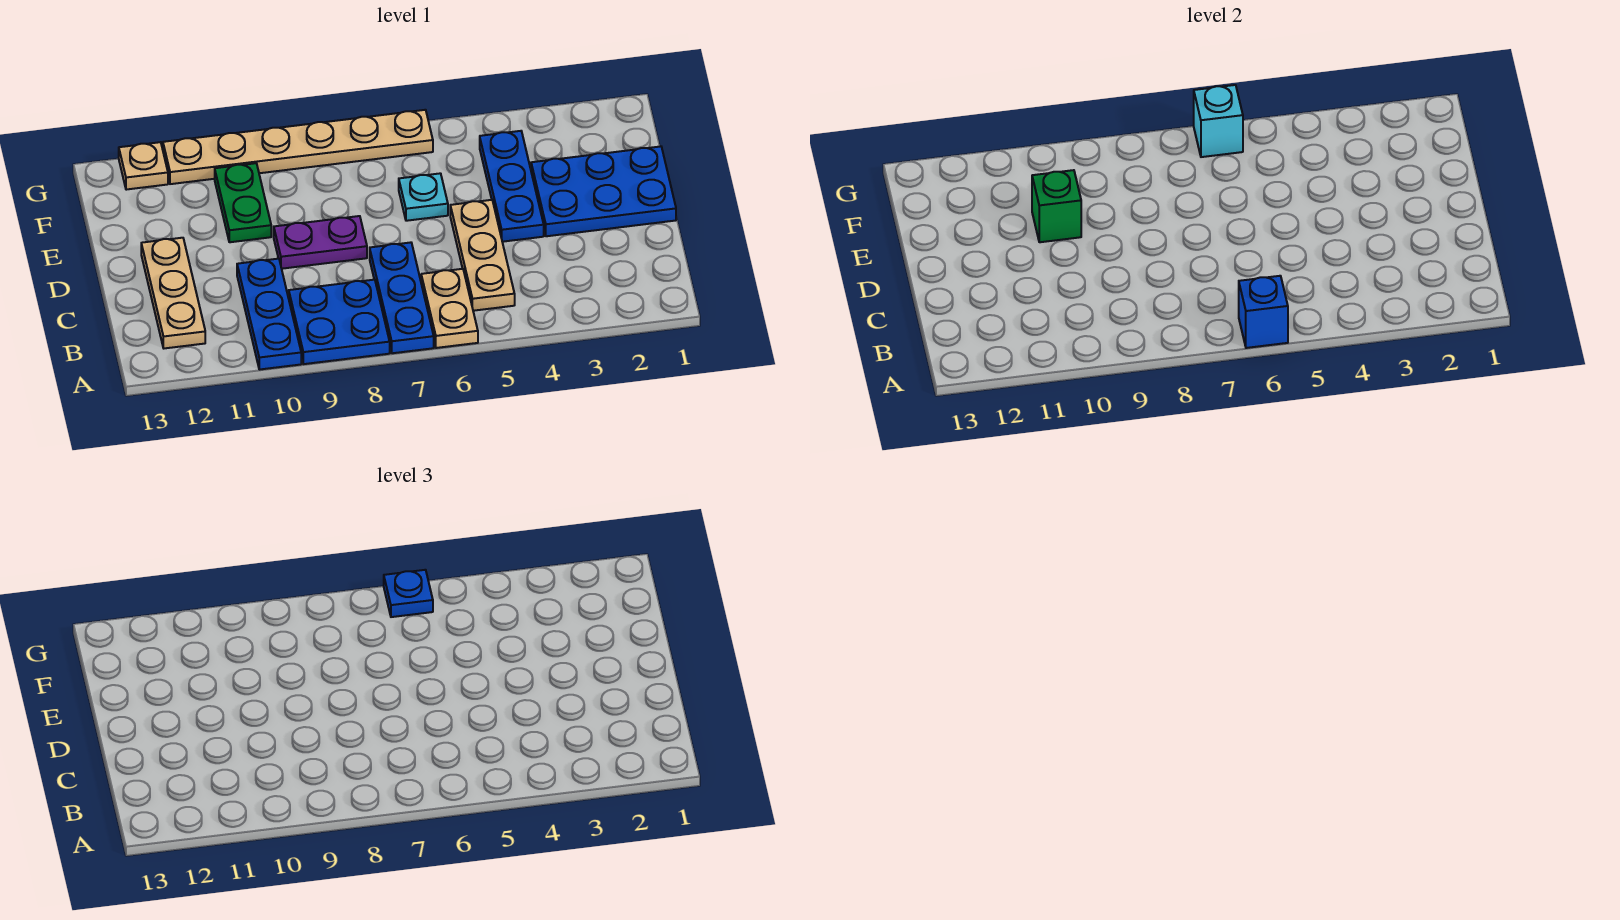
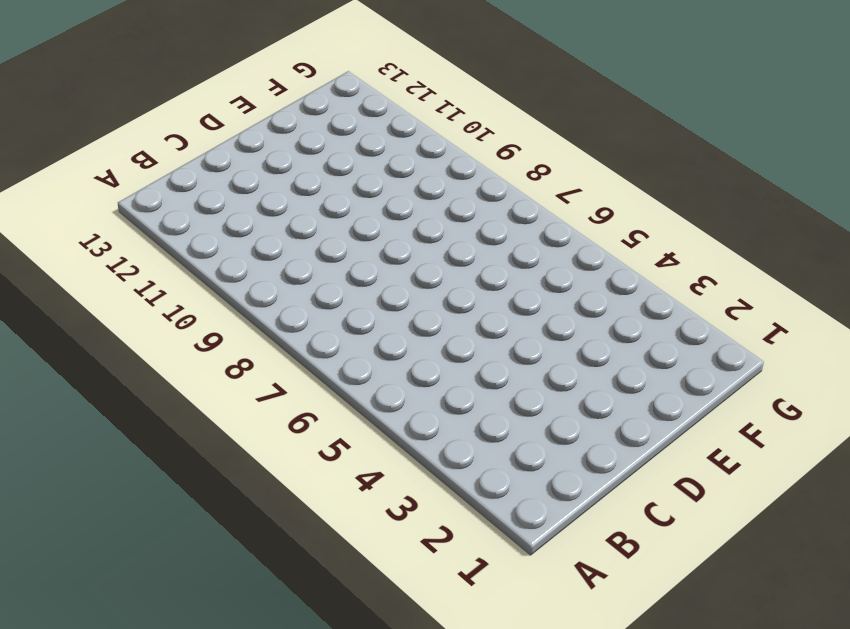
none -> tan plate A6:B6 level 1
none -> blue plate A7:C7 level 1
none -> blue plate A8:B9 level 1

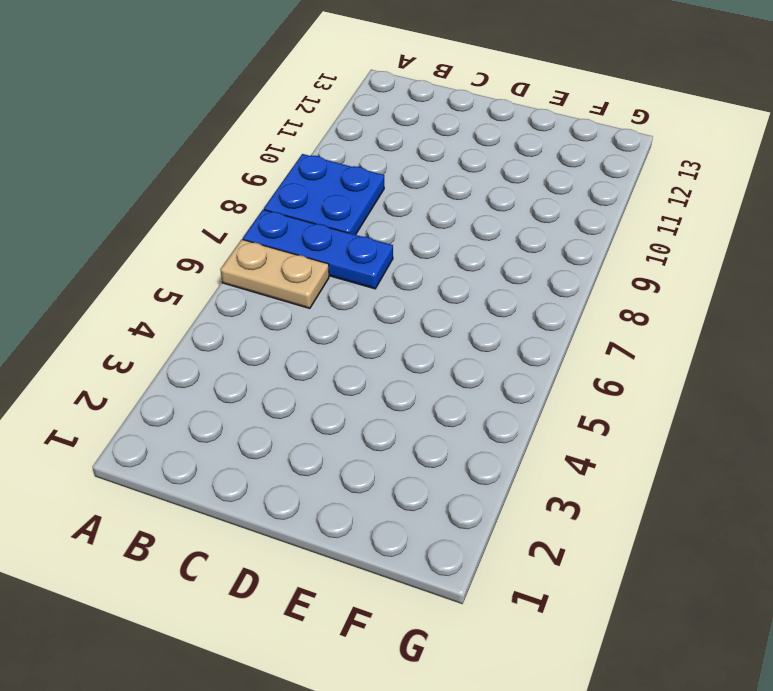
none -> blue plate A10:C10 level 1
none -> tan plate B5:D5 level 1
none -> tan plate B12:D12 level 1

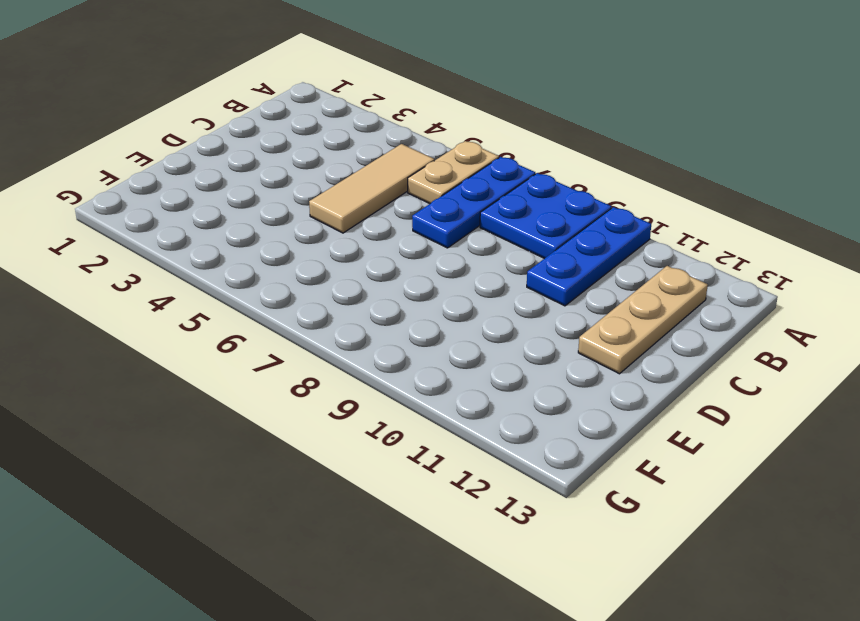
tan tile B5:D5 level 1 -> tan plate B5:D5 level 1
none -> blue plate D1:E3 level 1
none -> blue plate D4:F4 level 1
none -> purple plate D8:D9 level 1

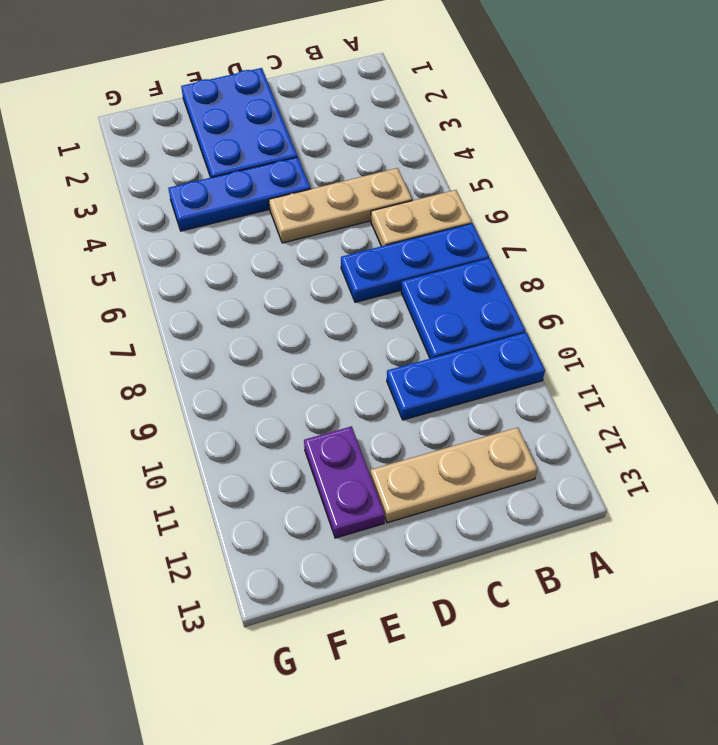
purple plate E11:E12 level 1 -> purple plate D8:D9 level 1
none -> cyan plate E6 level 1
none -> green plate E10:F10 level 1
none -> tan plate G6:G11 level 1

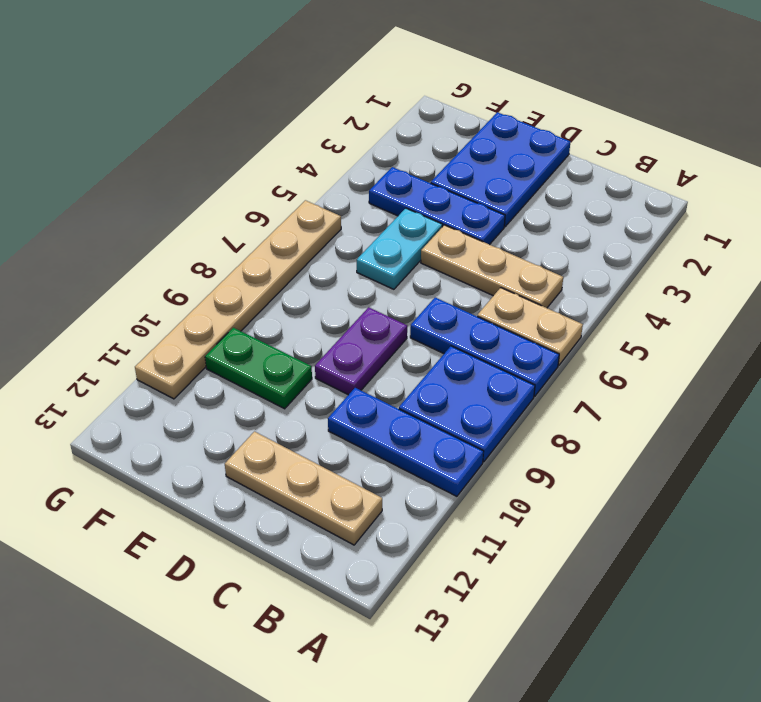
cyan plate E5:E6 level 1 -> cyan plate E6 level 1
none -> tan plate G12 level 1
none -> blue brick A6 level 2
none -> green brick E10 level 2

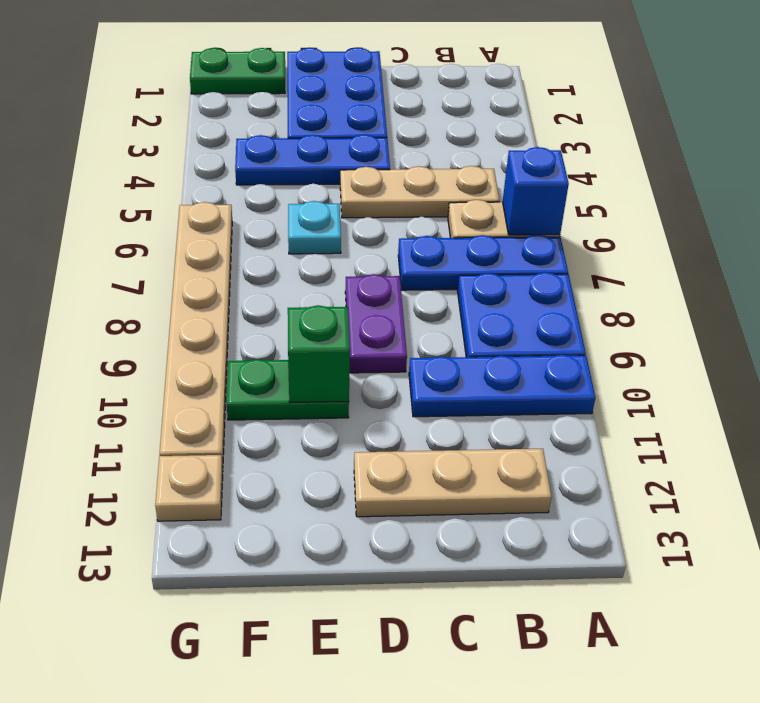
green plate F1:G1 level 1 -> none
none -> cyan brick G6 level 2
none -> blue plate G6 level 3

